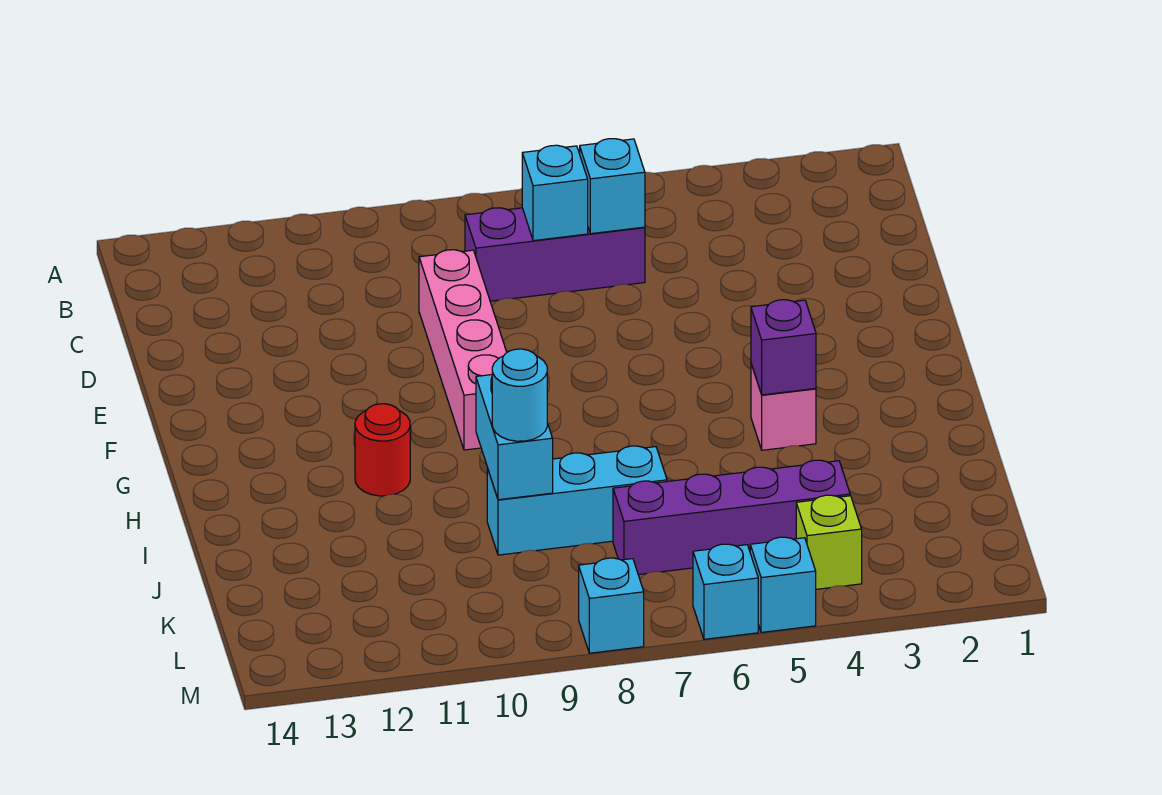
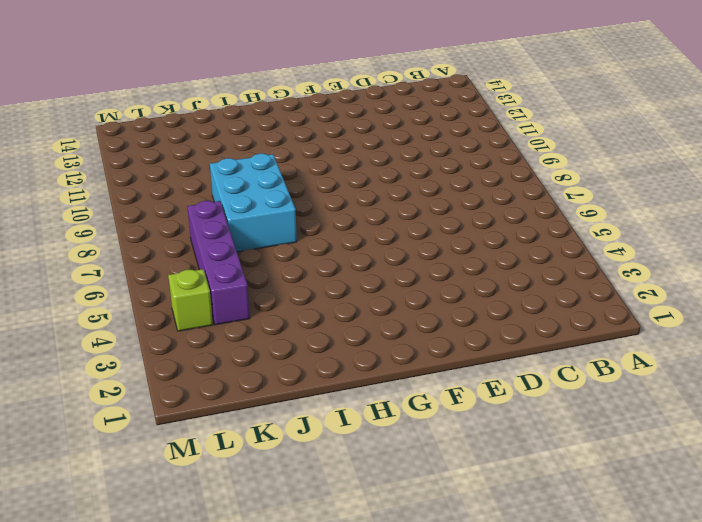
cyan brick I7:J9 level 1 -> cyan brick J7:J9 level 1
none -> purple brick C6:C8 level 1
none -> pink brick D9:G9 level 1
none -> pink brick H4 level 1

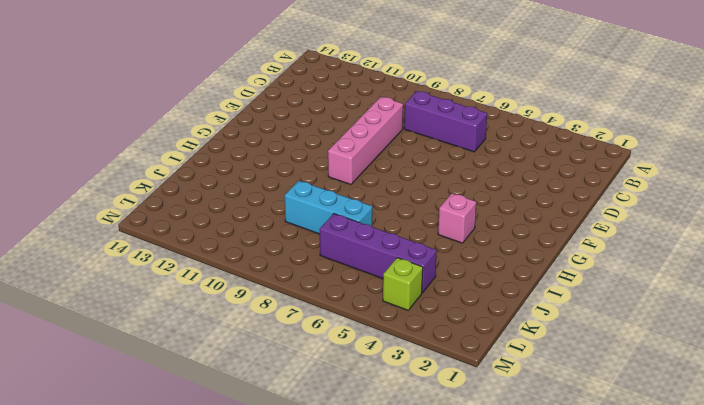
none -> red round brick H11 level 1
none -> cyan brick M5 level 1
none -> cyan brick M6 level 1

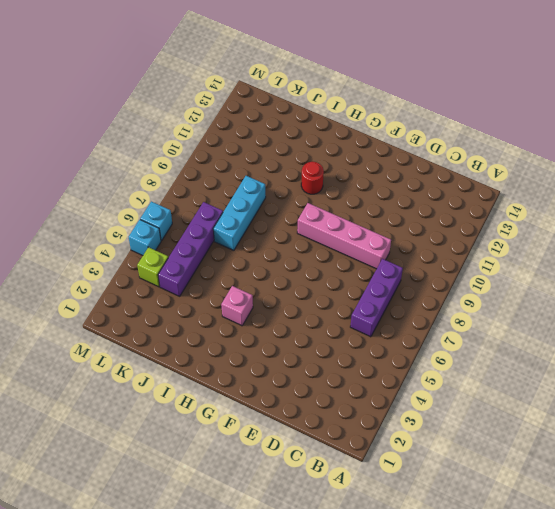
none -> cyan brick M8 level 1
none -> cyan brick C6 level 2
none -> cyan brick C7 level 2

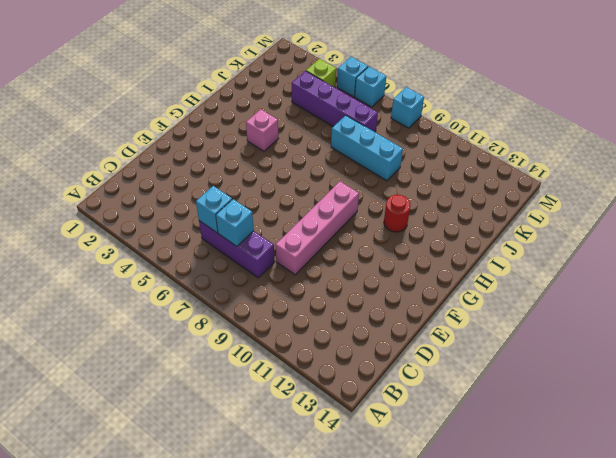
none -> purple brick H4 level 2
none -> cyan brick I9:J9 level 2
none -> cyan round brick J9 level 3

